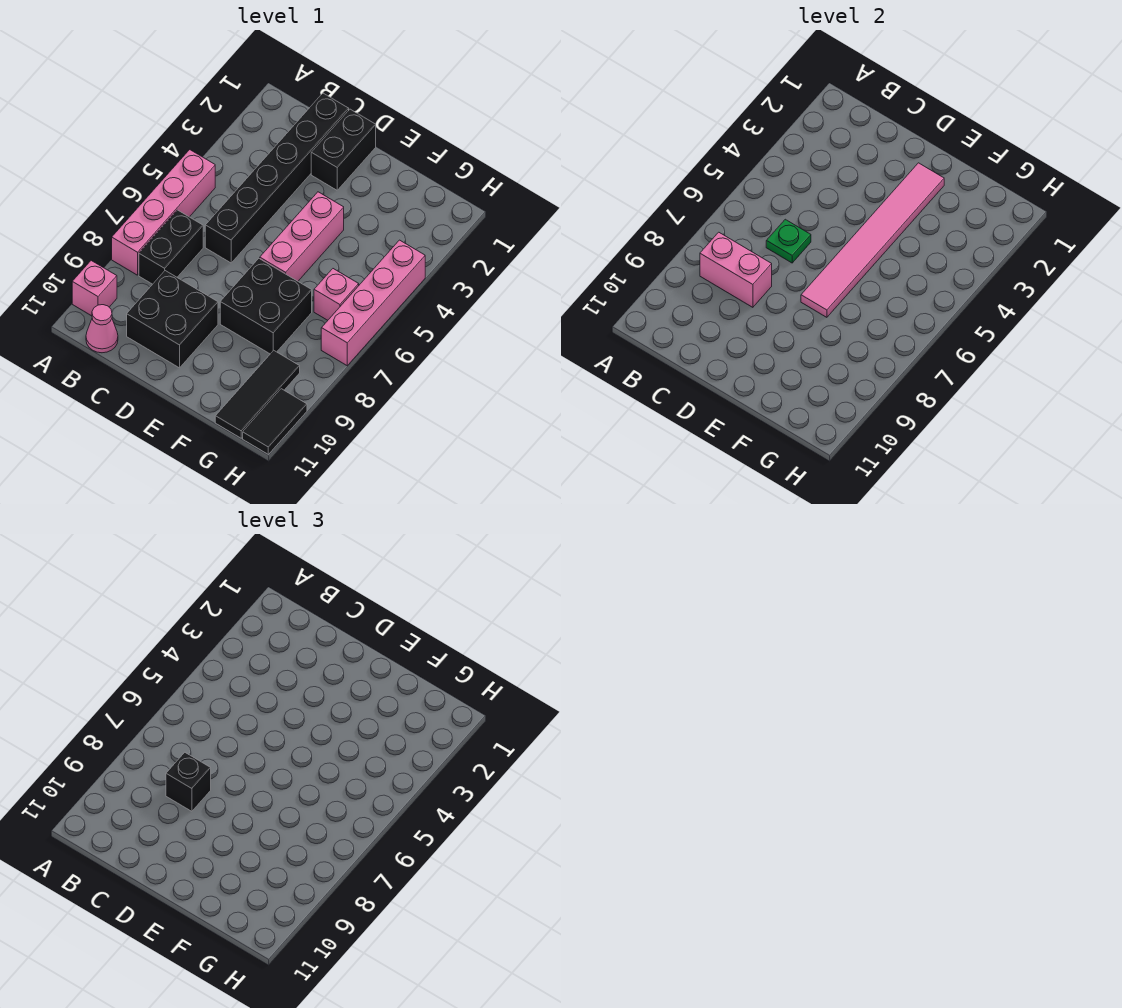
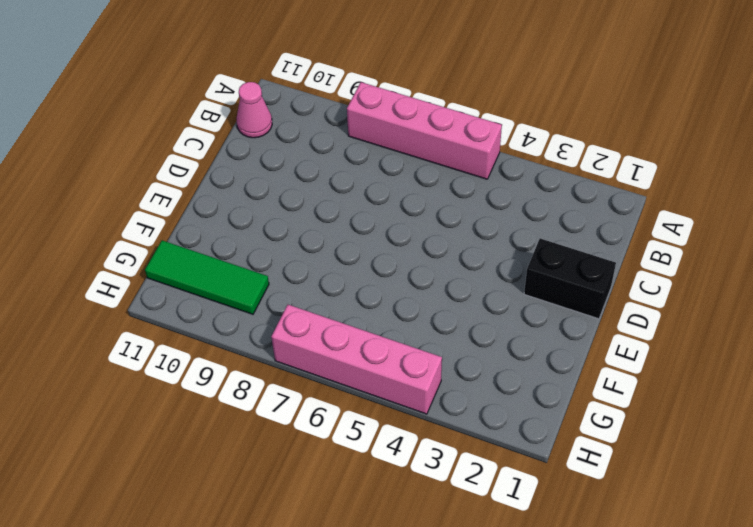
green tile G9:G11 level 1 -> black tile G9:G11 level 1
none -> pink brick A10 level 1
none -> black brick B7:B8 level 1
none -> black brick C1:C6 level 1

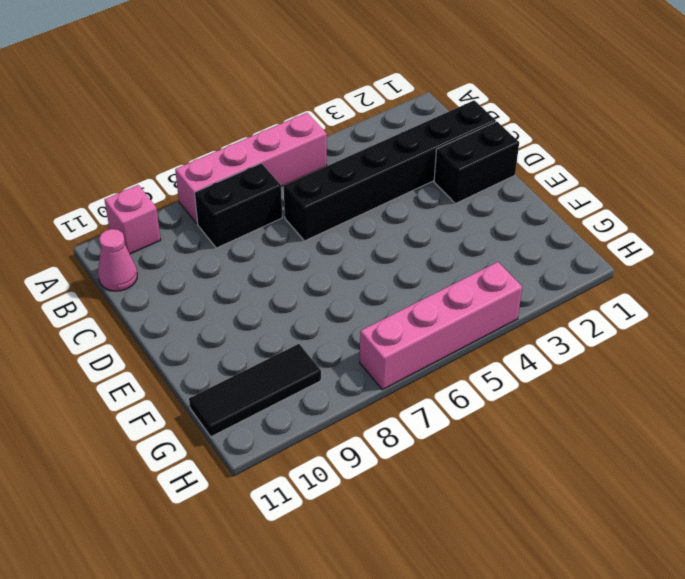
none -> black brick C9:D10 level 1
none -> pink brick E4:E6 level 1
none -> black brick E7:F8 level 1

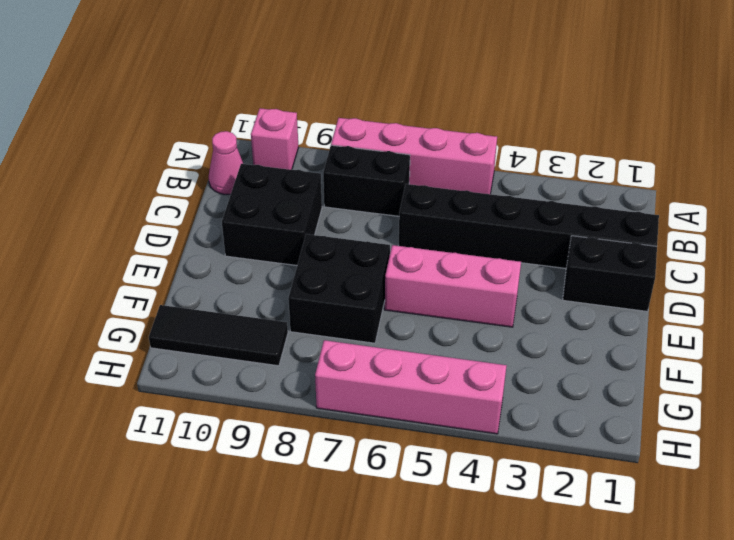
none -> pink brick G6 level 1
none -> black tile H10:H11 level 1
none -> pink brick B8:C8 level 2

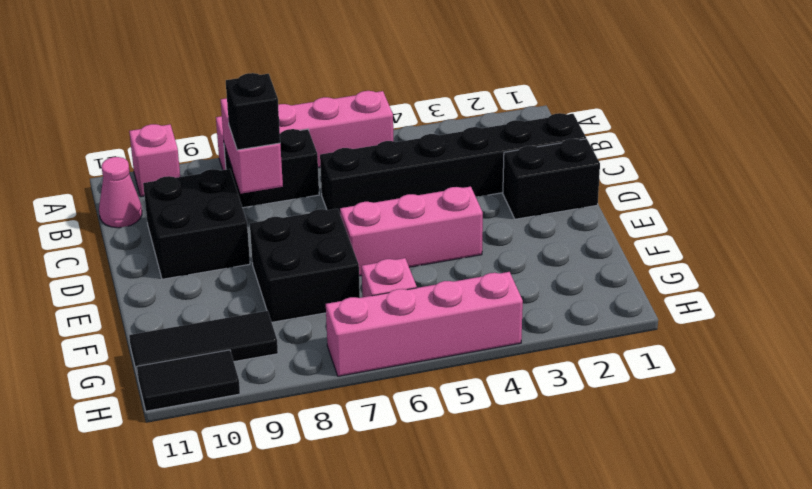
none -> green plate C6 level 2
none -> pink tile E2:E7 level 2

